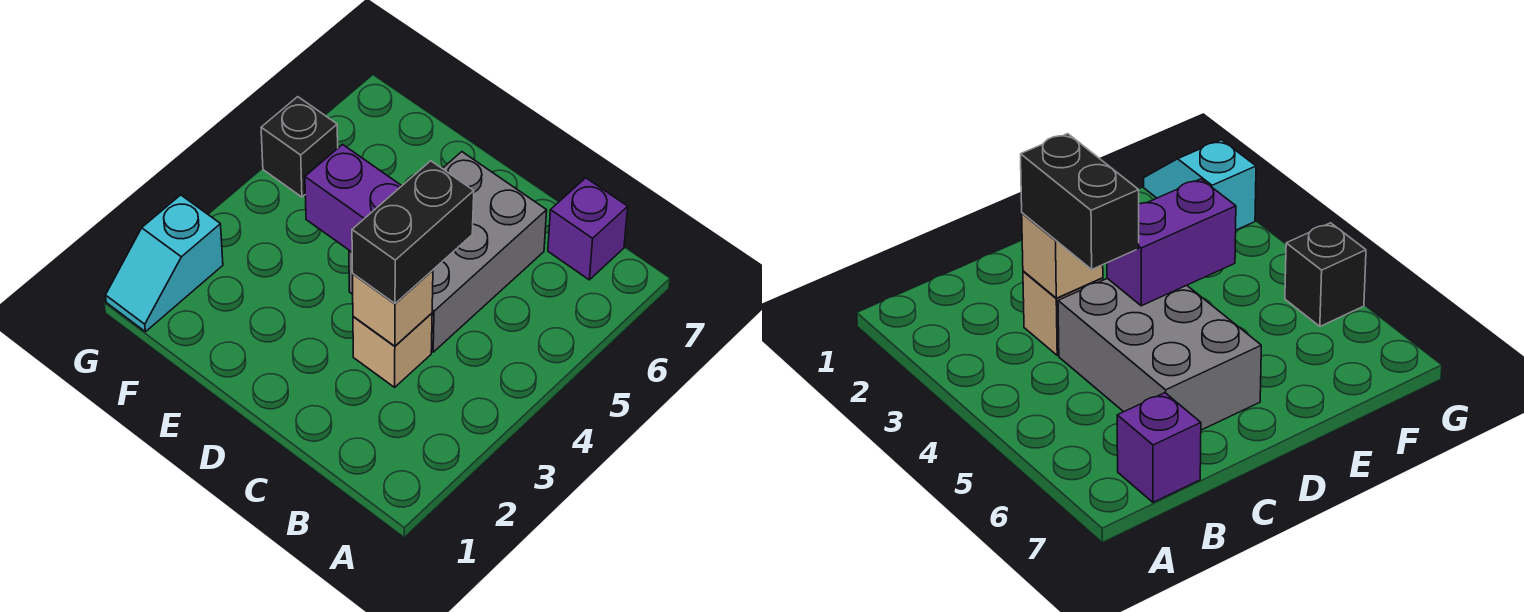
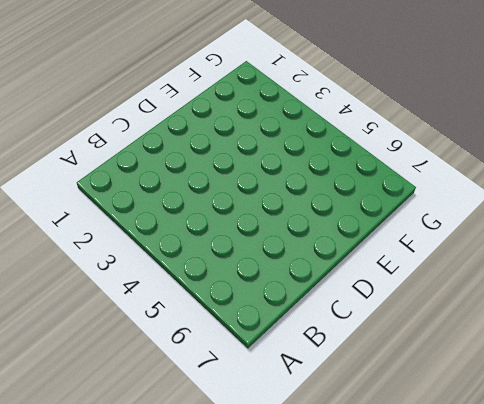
none -> purple brick B7 level 1
none -> tan brick C3 level 1

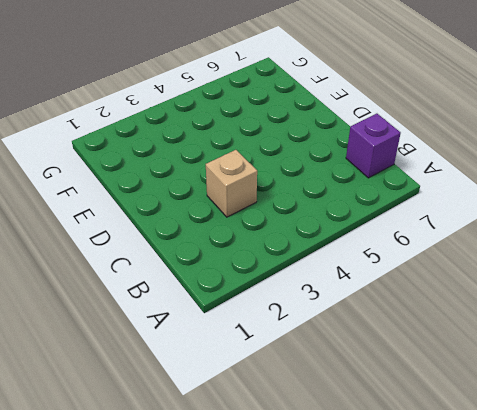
none -> grey brick C4:D6 level 1
none -> cyan slope G1:G2 level 1 top 2

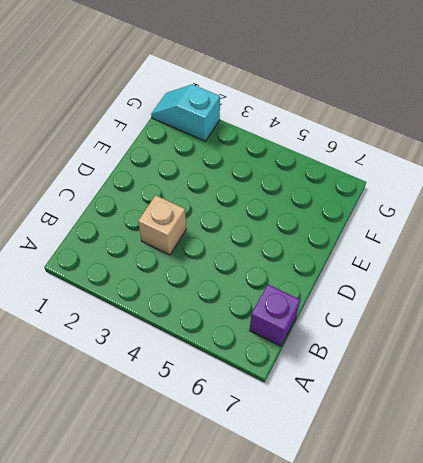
none -> grey brick C4:D6 level 1
none -> black brick G5 level 1

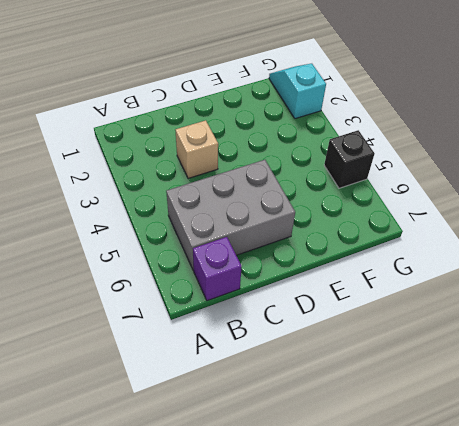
grey brick B5:D6 level 1 -> grey brick C4:D6 level 1
none -> tan brick C3 level 2
none -> purple brick D4:E4 level 2

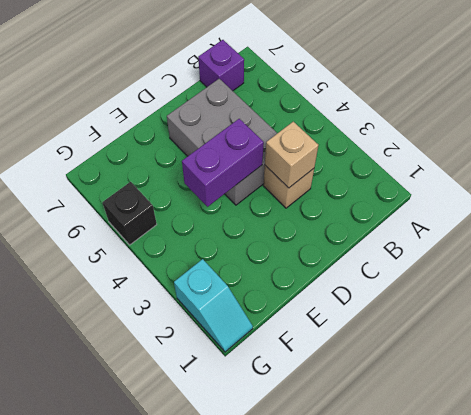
none -> black brick C3:C4 level 3

